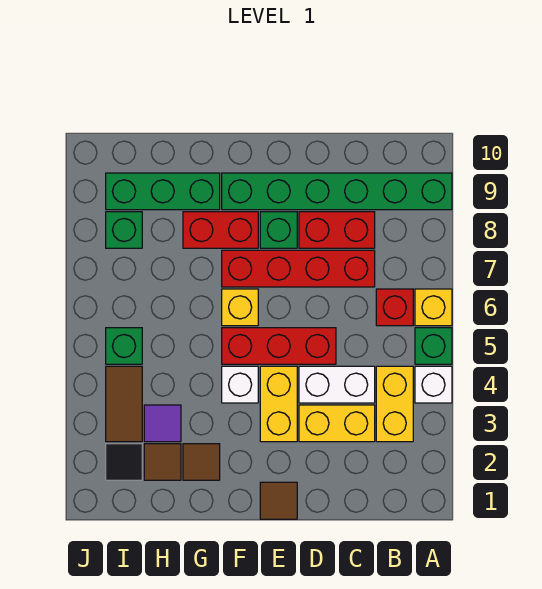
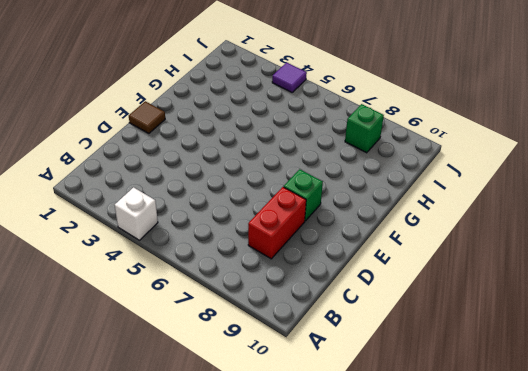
purple tile J4 level 1 -> purple tile H3 level 1
none -> green brick A5 level 1
none -> yellow brick A6 level 1
none -> green brick A9:F9 level 1

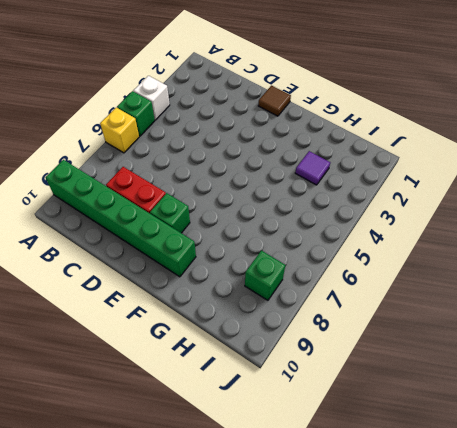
none -> yellow brick B3:B4 level 1
none -> red brick B6 level 1
none -> yellow brick C3:D3 level 1

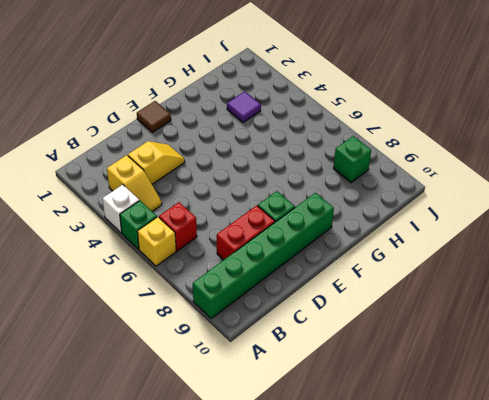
yellow slope B3:B4 level 1 top 3 -> yellow brick B3:B4 level 1
yellow slope C3:D3 level 1 top C -> yellow brick C3:D3 level 1
none -> white brick C4:D4 level 1
none -> red brick C7:F7 level 1
none -> red brick D5:F5 level 1

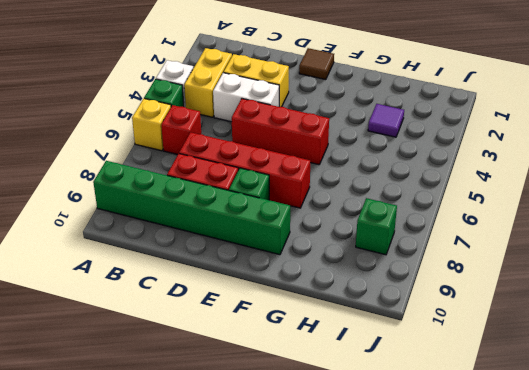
none -> yellow brick E3:E4 level 1
none -> white brick F4 level 1
none -> yellow brick F6 level 1

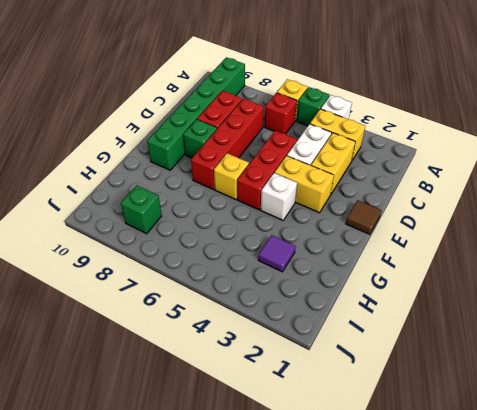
none -> red brick F8:G8 level 1
none -> brown tile G2 level 1
none -> green brick G9:I9 level 1

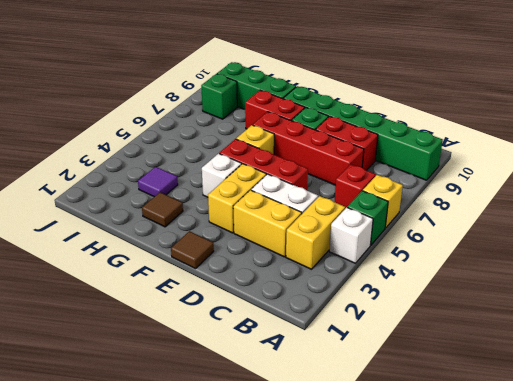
none -> brown tile H2 level 1
none -> black tile I2 level 1
none -> brown tile I3:I4 level 1

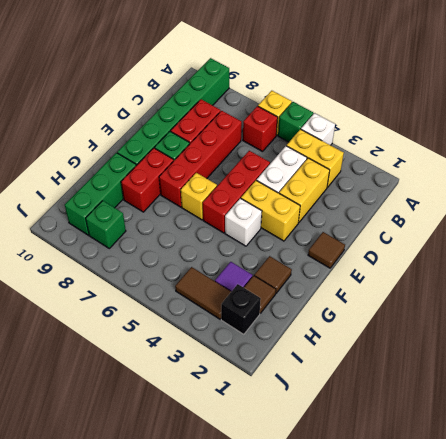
black brick I2 level 1 -> black tile I2 level 1
none -> green brick I5 level 1

